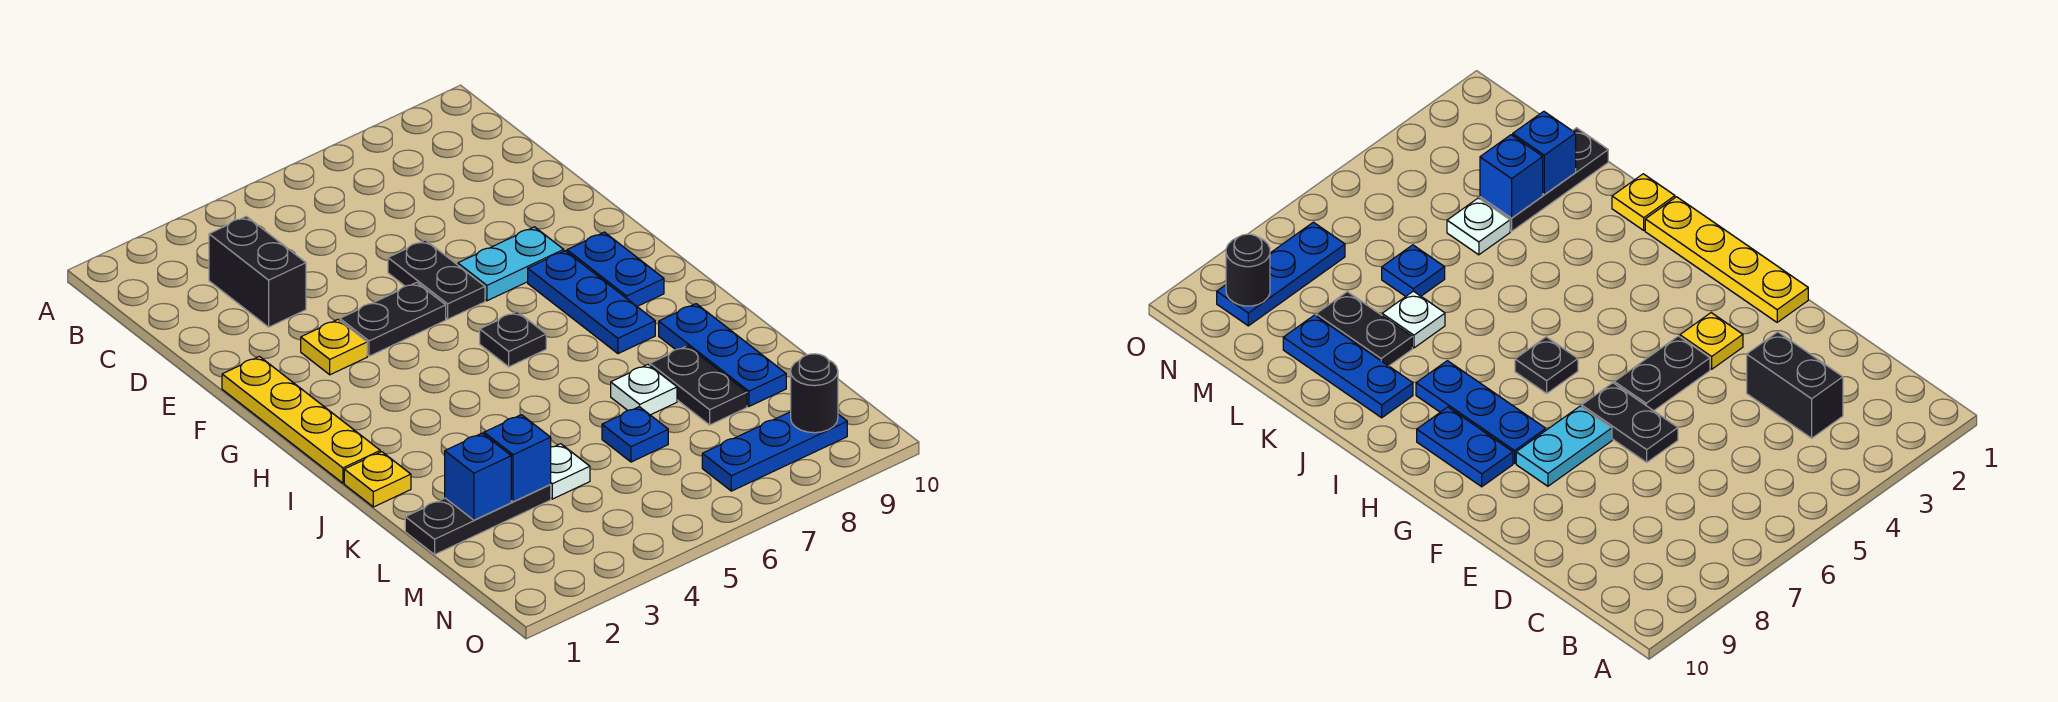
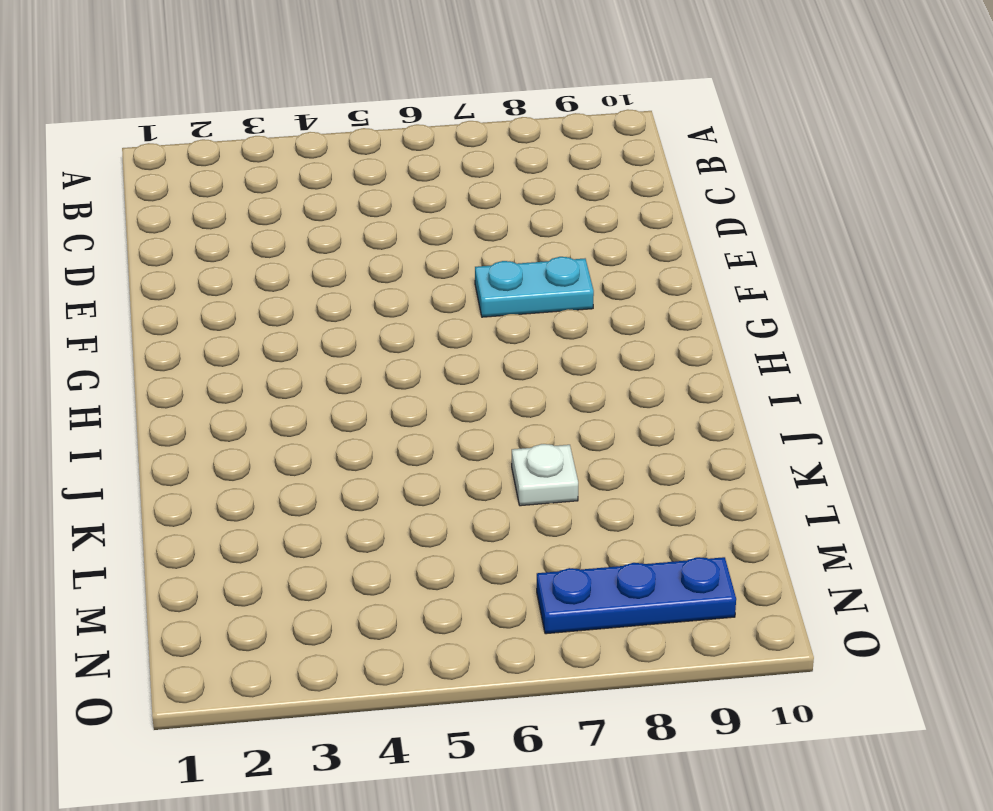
none -> black brick C3:D3 level 1
none -> black plate E6:F6 level 1
none -> yellow plate F1:I1 level 1

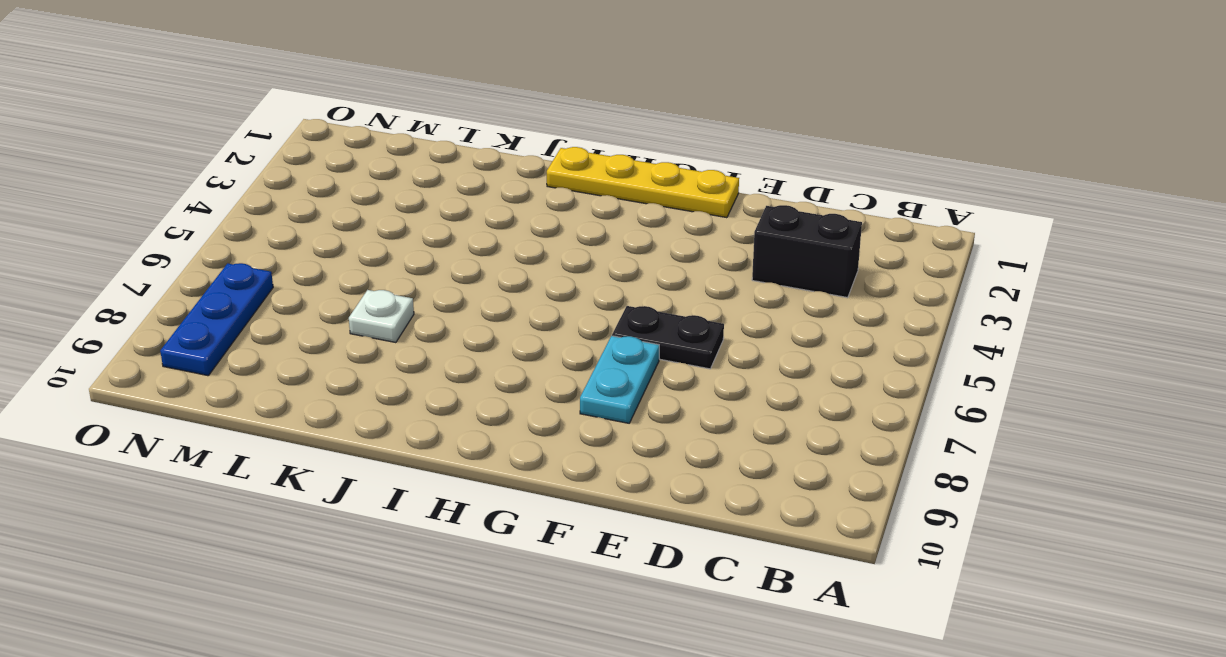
none -> yellow plate F3 level 1
none -> black plate F4:F5 level 1
none -> blue plate G8:I8 level 1

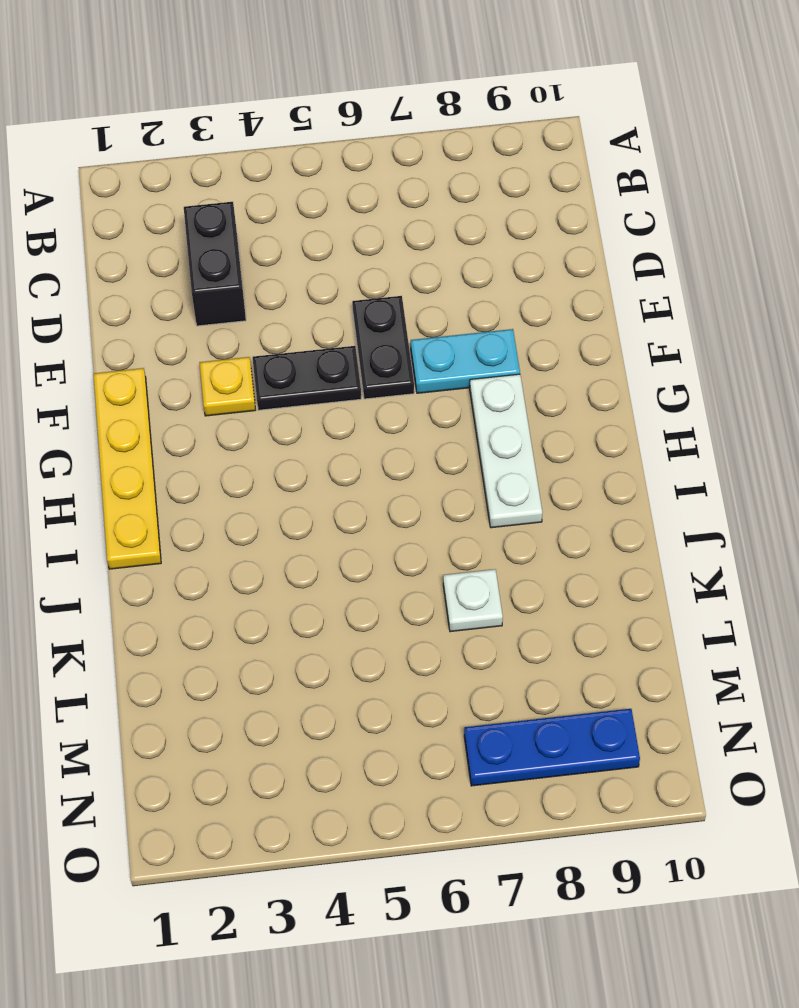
white plate G8:I8 level 1 -> blue plate G8:I8 level 1
none -> blue plate G9:H9 level 1
none -> black plate H6 level 1
none -> yellow plate J1 level 1

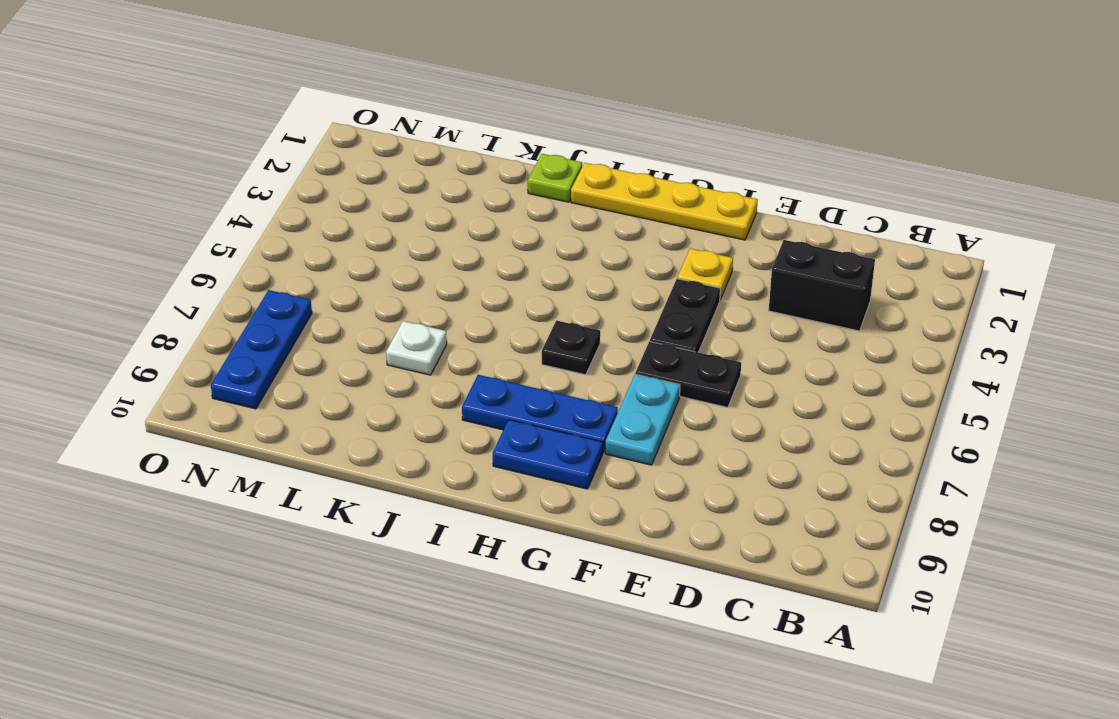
lime plate J1 level 1 -> yellow plate J1 level 1
none -> blue plate J9:L9 level 1
none -> black plate K8:L8 level 1
none -> black plate L1:L3 level 1

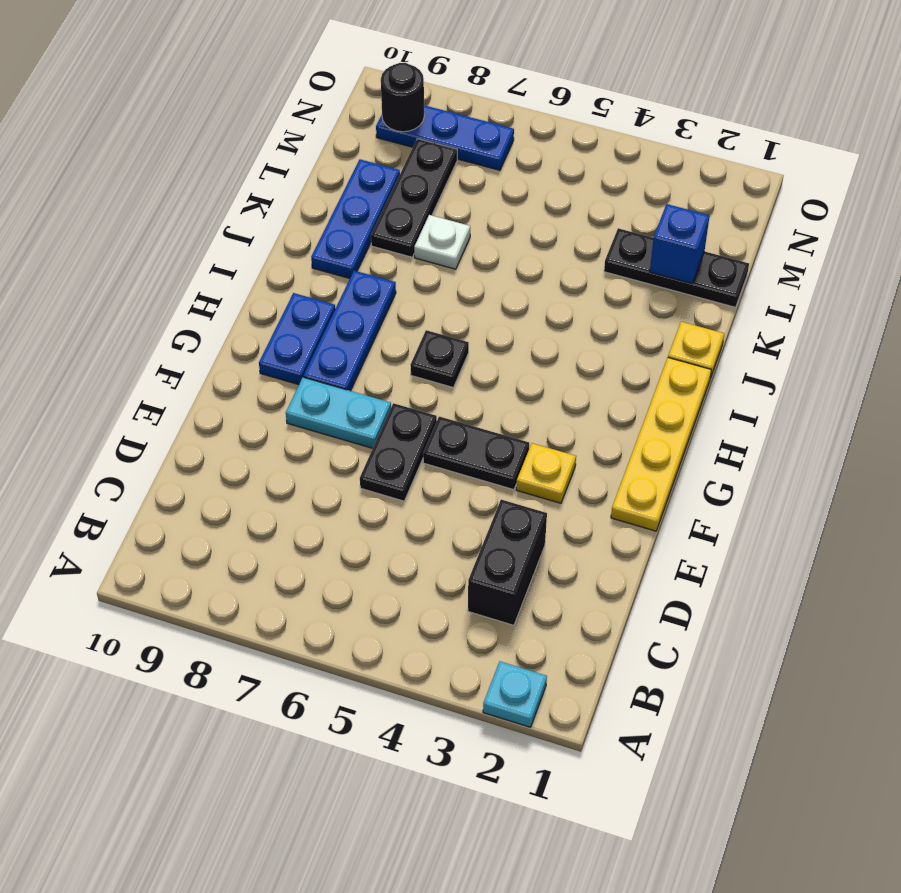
cyan plate A2 level 1 -> none
black plate K8:M8 level 1 -> black plate K8:L8 level 1
none -> white plate L4 level 1
none -> blue plate L6 level 1
none -> blue brick L3 level 2

